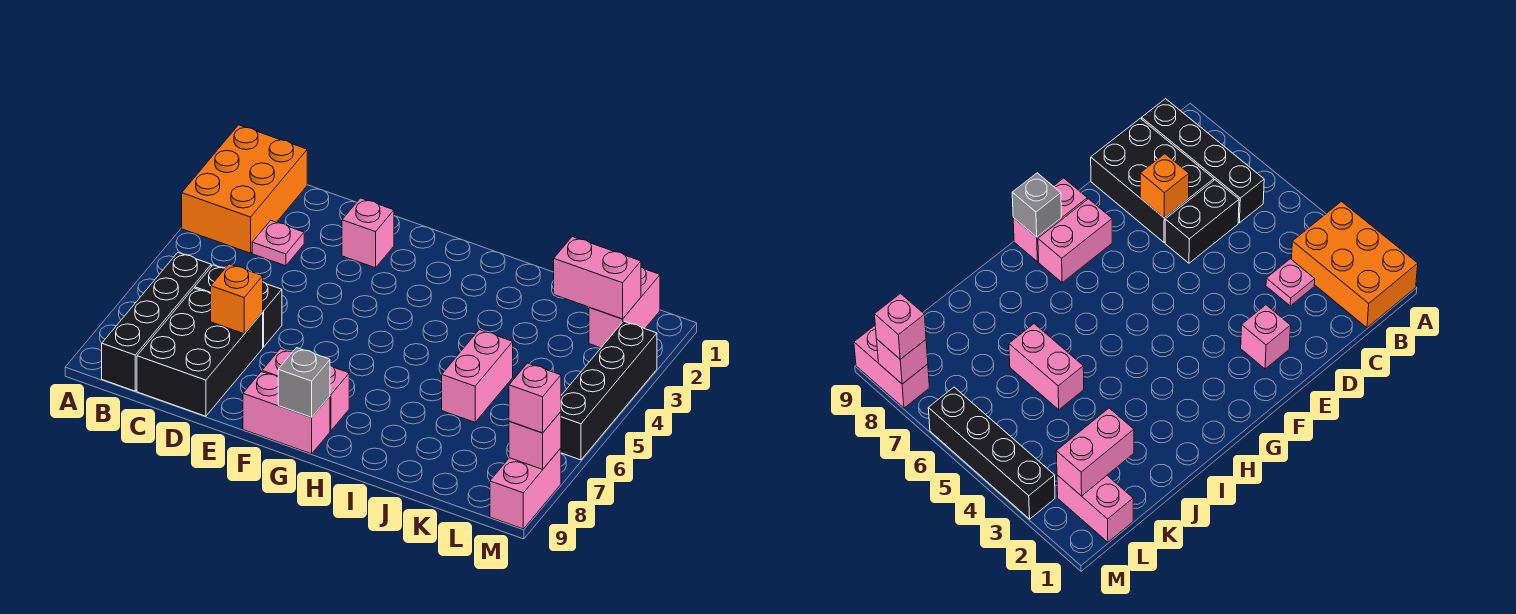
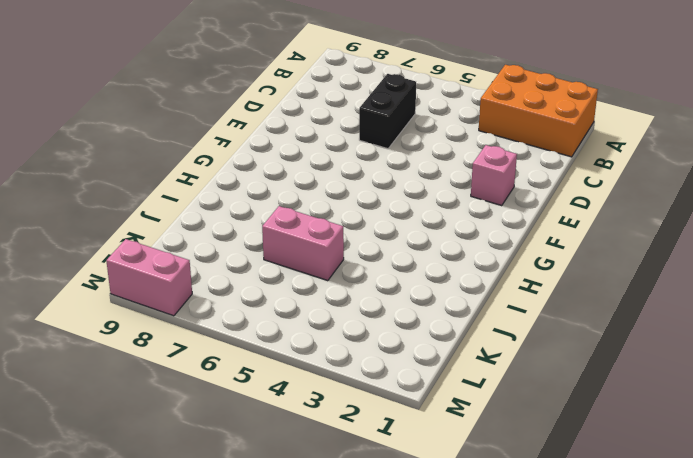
none -> black brick B6:B9 level 1
none -> pink plate C3 level 1
none -> black brick C7:D9 level 1

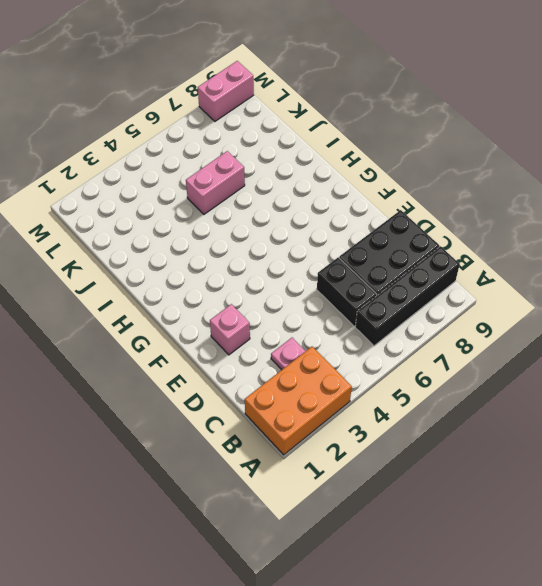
none -> pink brick F8:G8 level 1
none -> pink brick F9:G9 level 1
none -> pink brick L1:L2 level 1

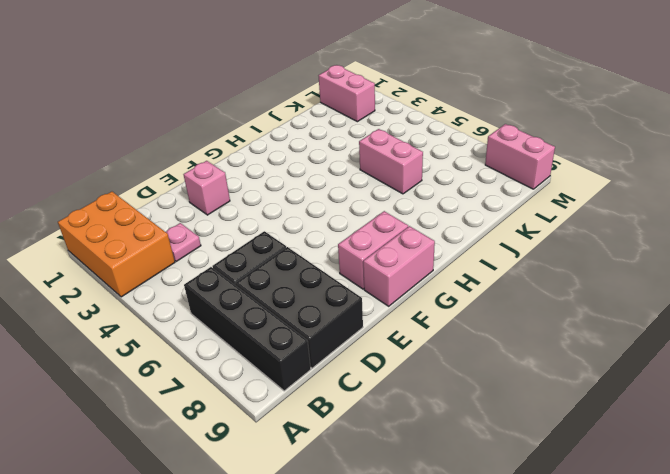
none -> black brick M3:M6 level 1
none -> orange brick D7 level 2
none -> grey brick G9 level 2

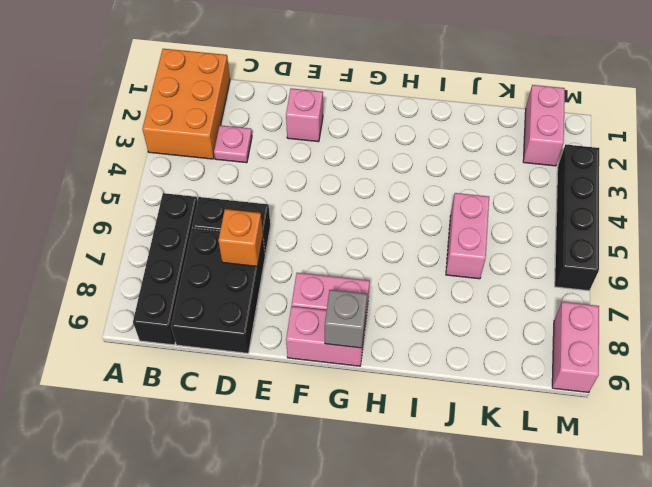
none -> pink brick K2:L2 level 2
none -> pink brick M8 level 2
none -> pink brick M8 level 3

